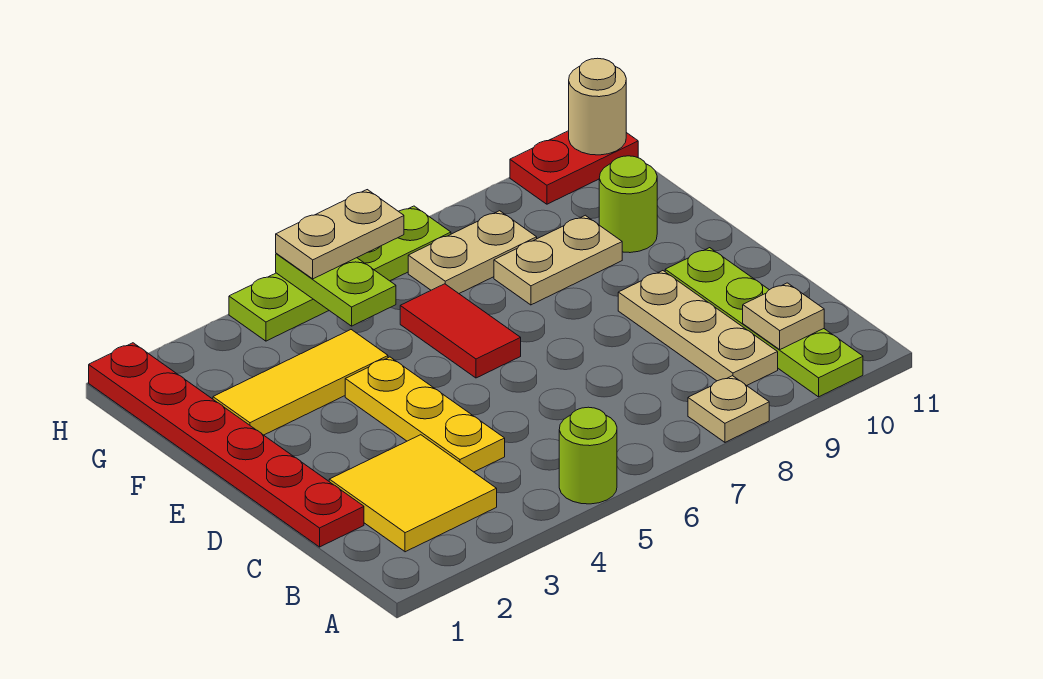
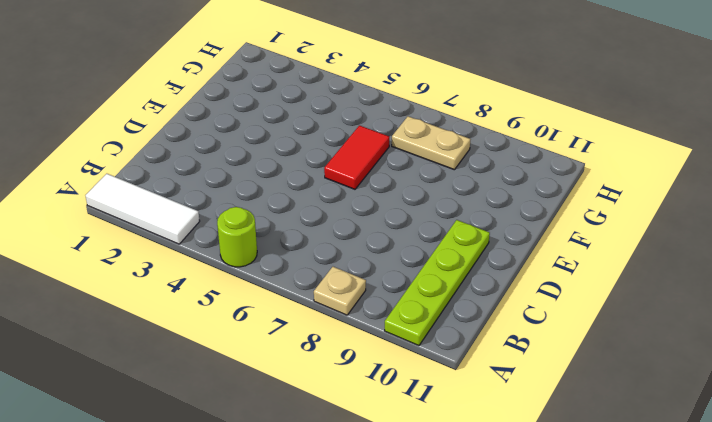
white tile A1:A3 level 1 -> none
none -> yellow tile B2:C3 level 1
none -> tan plate B9:D9 level 1
none -> red plate C1:H1 level 1

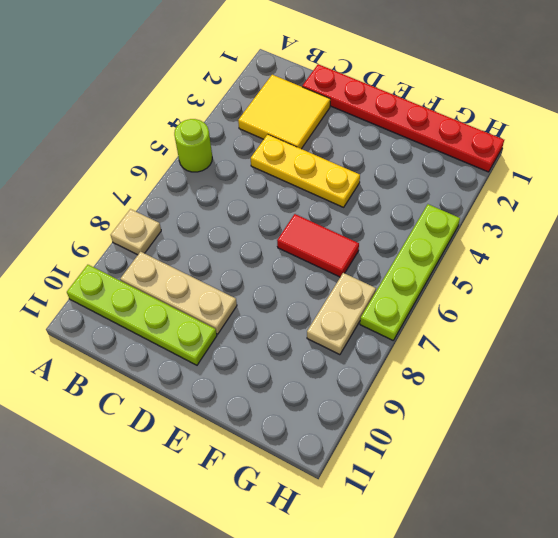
none -> yellow tile F2:F4 level 1
none -> tan plate F8:F9 level 1
none -> lime round brick F10 level 1

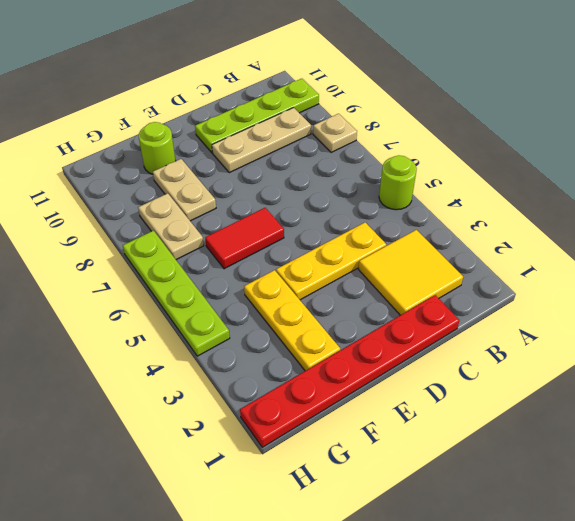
yellow plate F2:F4 level 1 -> yellow tile F2:F4 level 1
none -> red plate H10:H11 level 1
none -> tan plate B10 level 2
none -> lime plate G5:H5 level 2

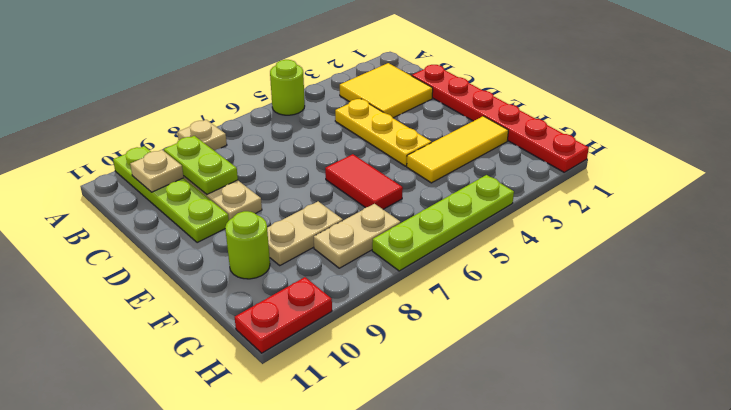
lime plate B9:C9 level 2 -> lime plate G5:H5 level 2
none -> tan round brick H11 level 2
none -> tan plate H5:H6 level 3

